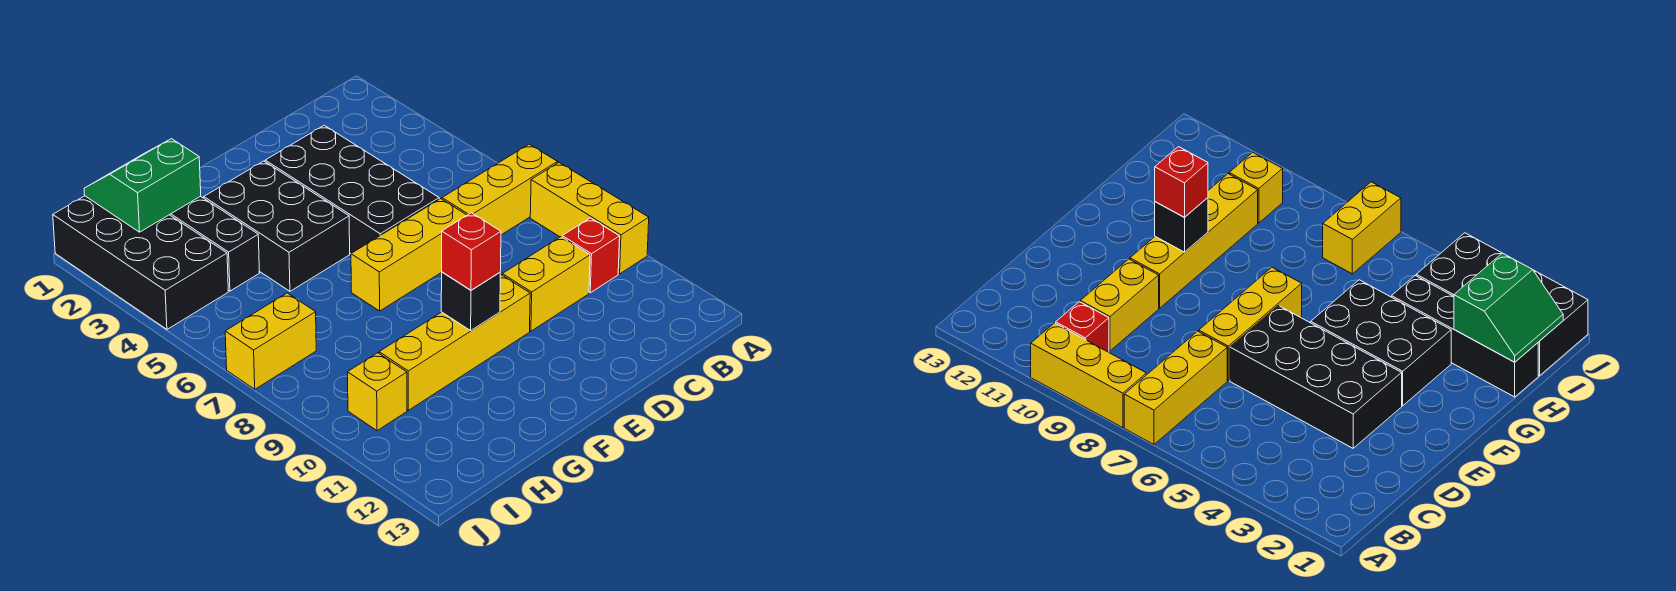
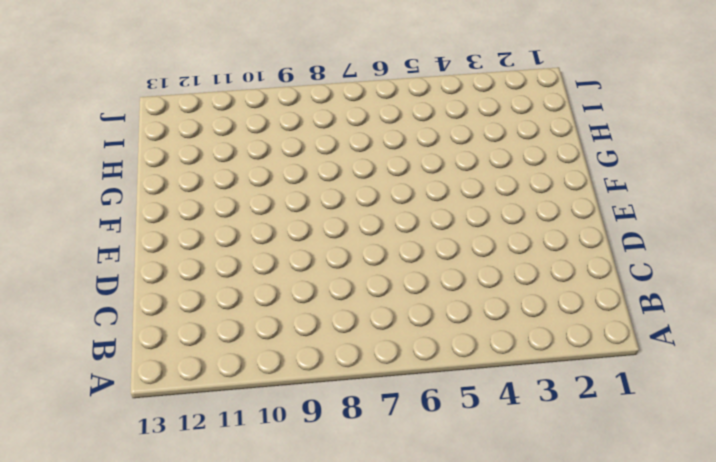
none -> yellow brick A7:C7 level 1
none -> yellow brick A8:A10 level 1
none -> red brick B10 level 1

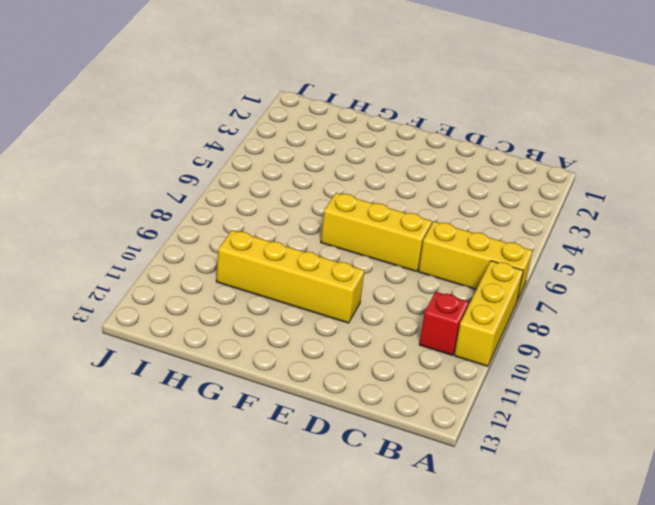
none -> yellow brick C10:D10 level 1
none -> black brick D3:E6 level 1
none -> black brick F3:G5 level 1

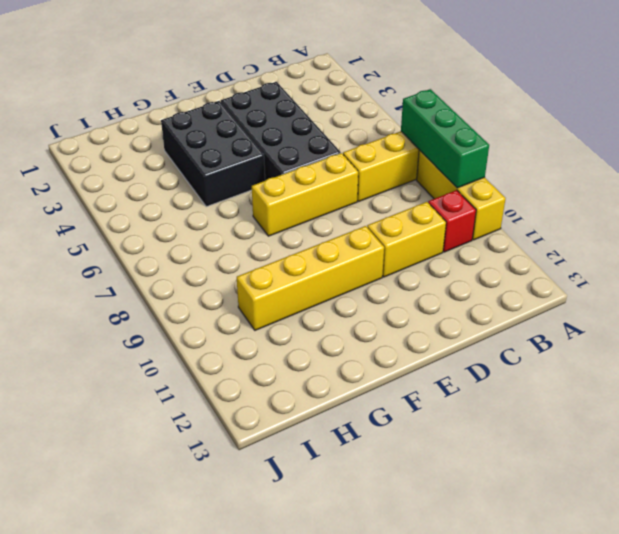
green brick A7:A9 level 2 -> none
none -> black brick H1:H4 level 1
none -> black brick I1:J4 level 1
none -> yellow brick I7:J7 level 1

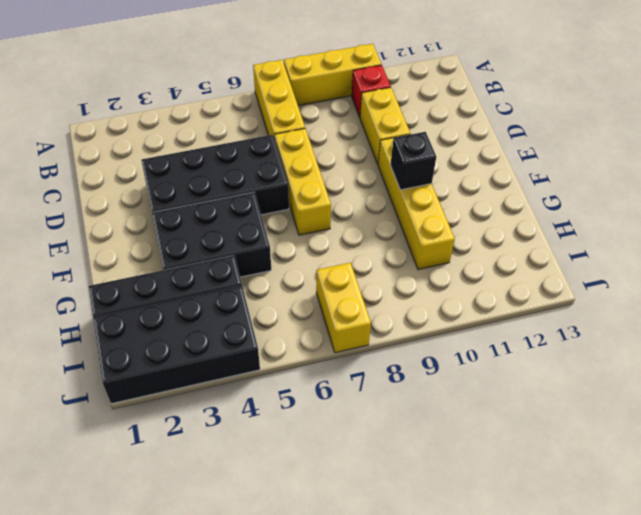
none -> yellow brick I10 level 1
none -> green slope H1:I2 level 2 top 2
none -> red brick F10 level 3

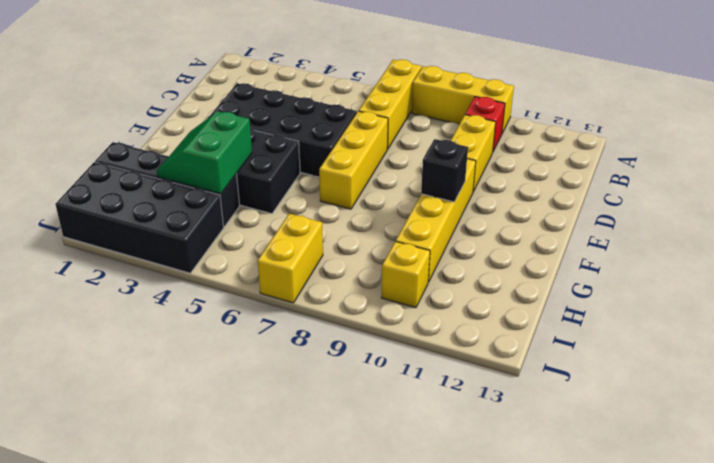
green slope G3:H4 level 2 top 4 -> green slope H1:I2 level 2 top 2
none -> red brick F10 level 3

